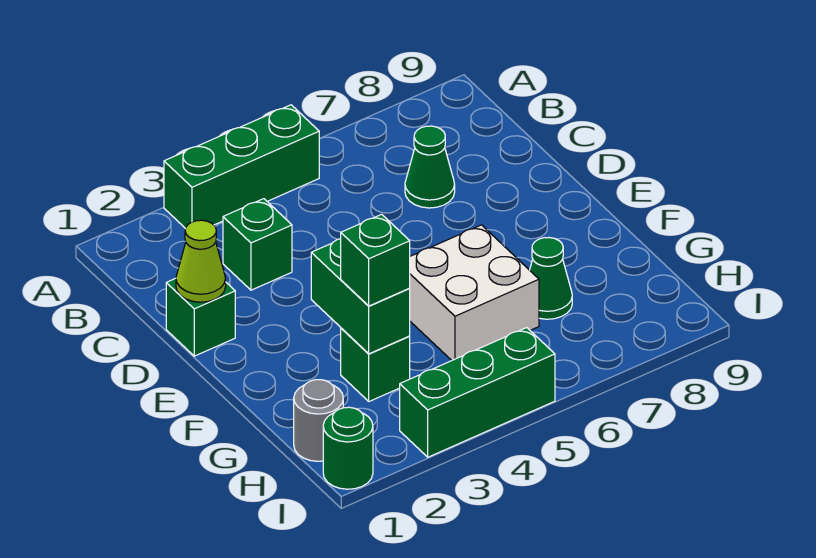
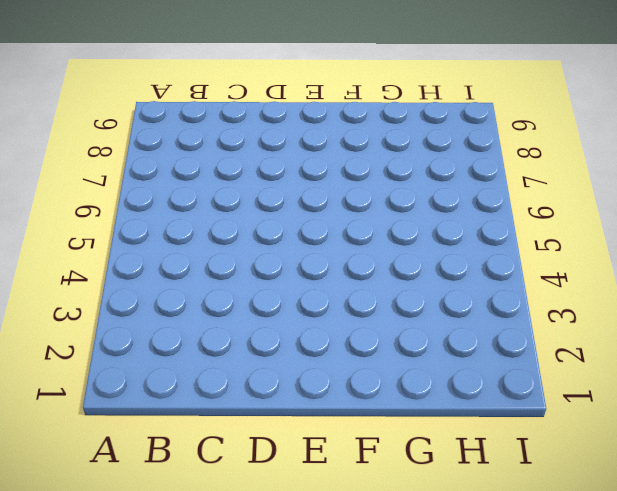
none -> green brick A3:A5 level 1
none -> green brick C3 level 1
none -> green cone C7 level 1

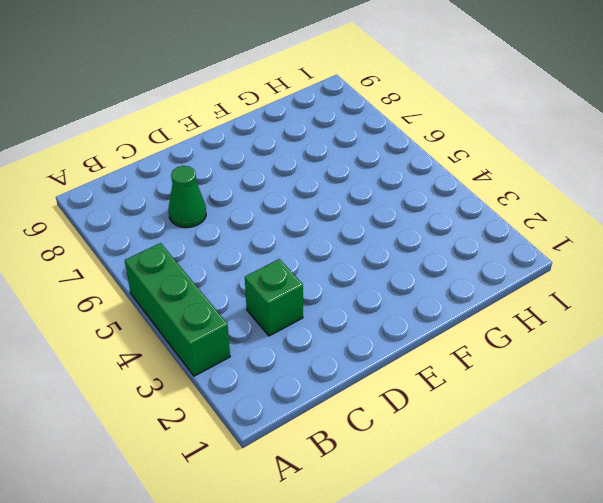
none -> green brick D1 level 1
none -> white brick F5:G6 level 1
none -> green brick G3 level 1

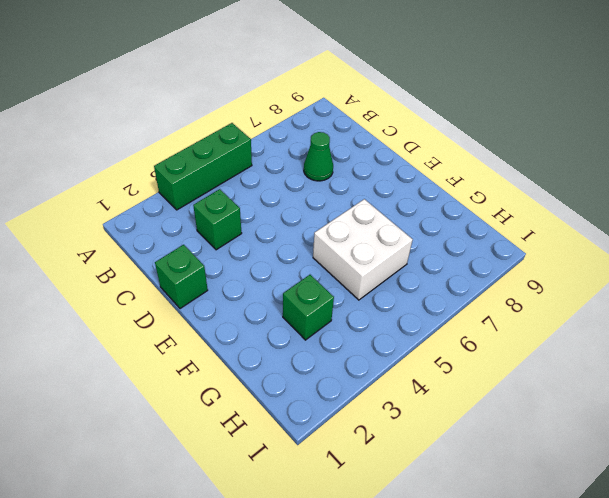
none -> green cone G7 level 1
none -> grey round brick H1 level 1
none -> green round brick I1 level 1

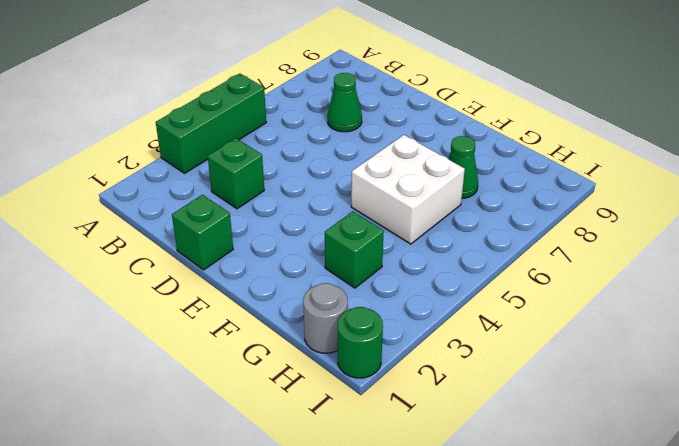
none -> green brick I3:I5 level 1
none -> lime cone D1 level 2
none -> green brick F3:G3 level 2

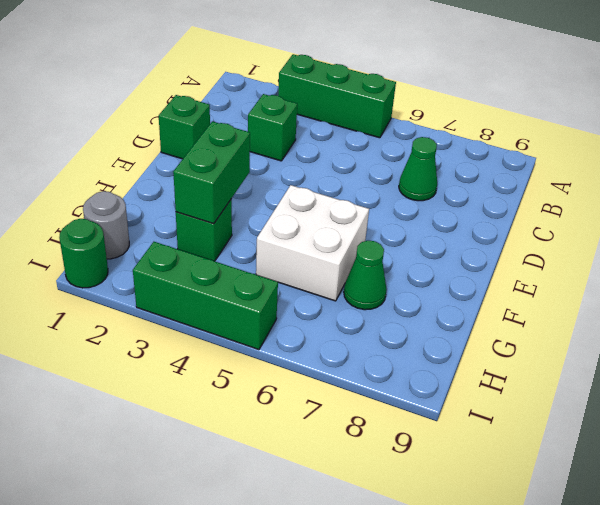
none -> lime cone D1 level 2
none -> green brick G3 level 3

